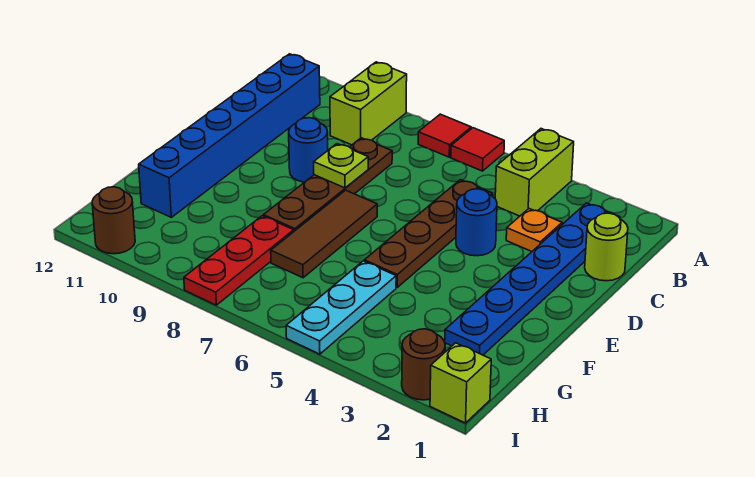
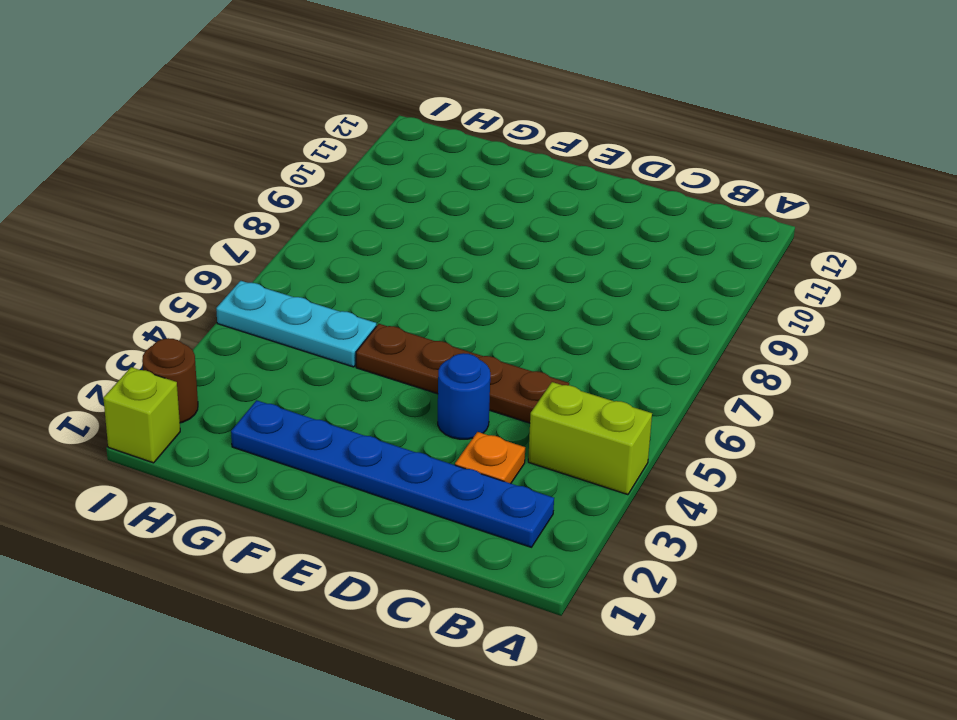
none -> red tile A6 level 1
none -> red tile A7 level 1
none -> lime brick A9:B9 level 1

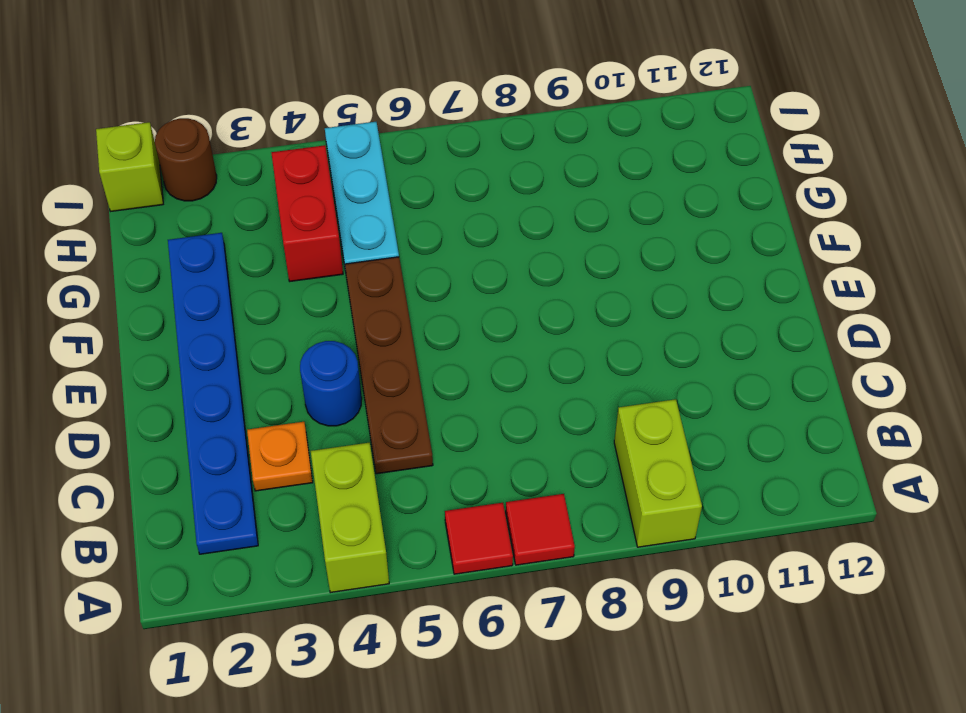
red brick G4:H4 level 1 -> none
none -> blue brick B11:G11 level 1
none -> lime round brick C1 level 1
none -> brown plate C8:F8 level 1

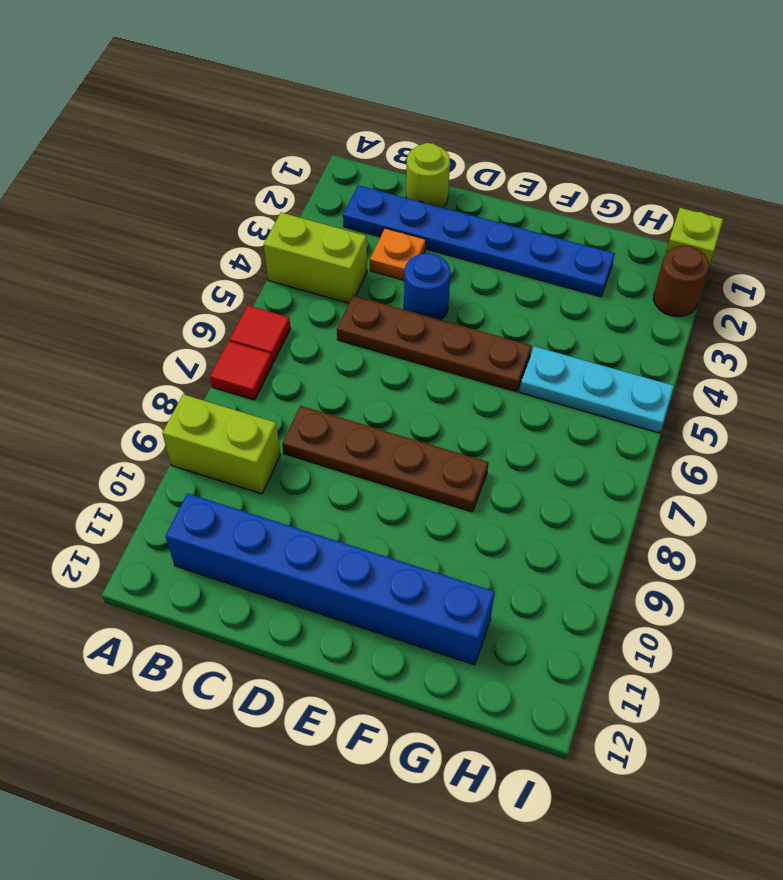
none -> blue round brick D9 level 1
none -> brown tile E7:G7 level 1
none -> red plate G8:I8 level 1

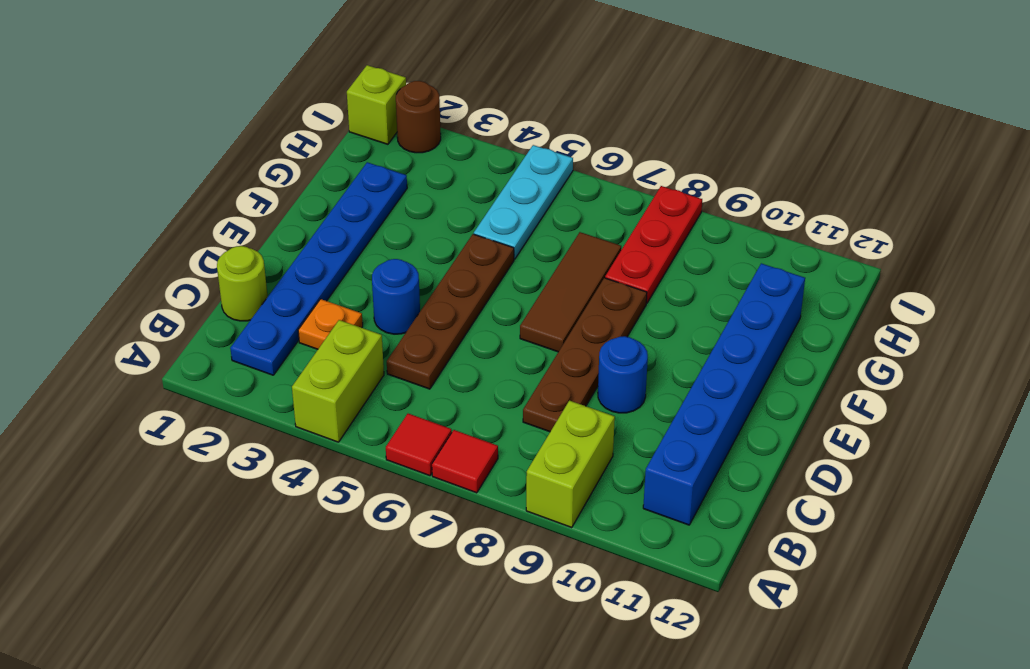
none -> brown round brick I11 level 1
none -> lime plate D8 level 2

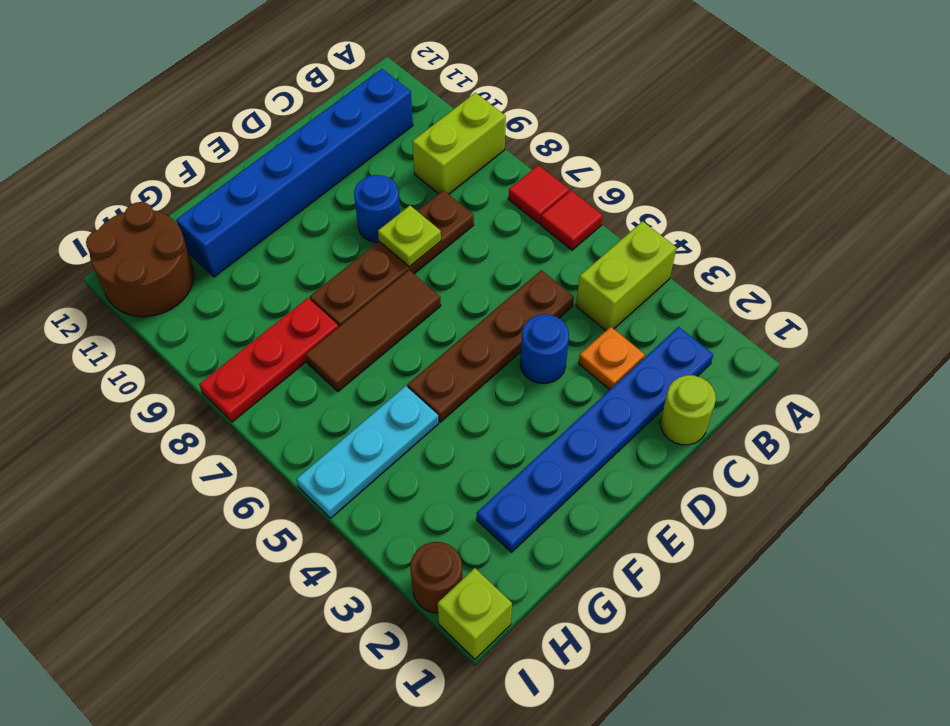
brown round brick H11:I12 level 1 -> brown round brick I11 level 1

